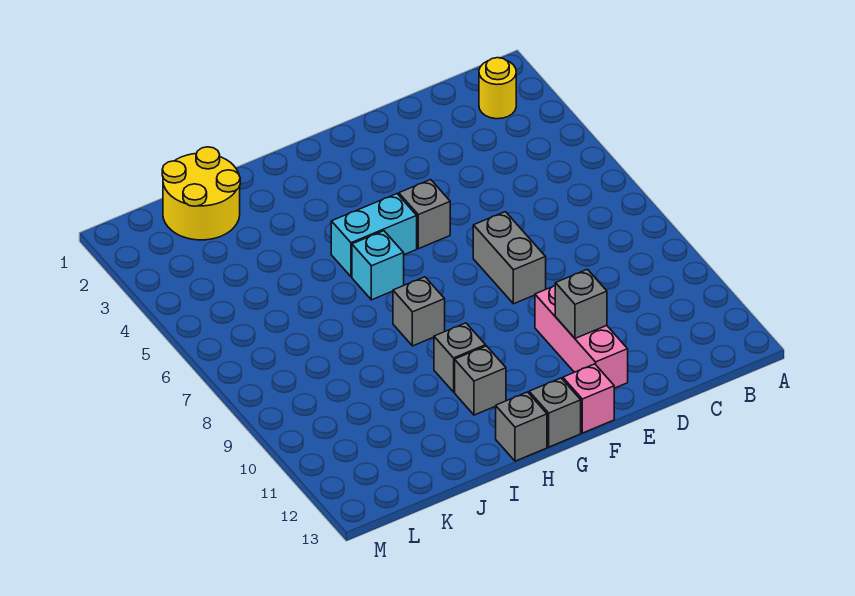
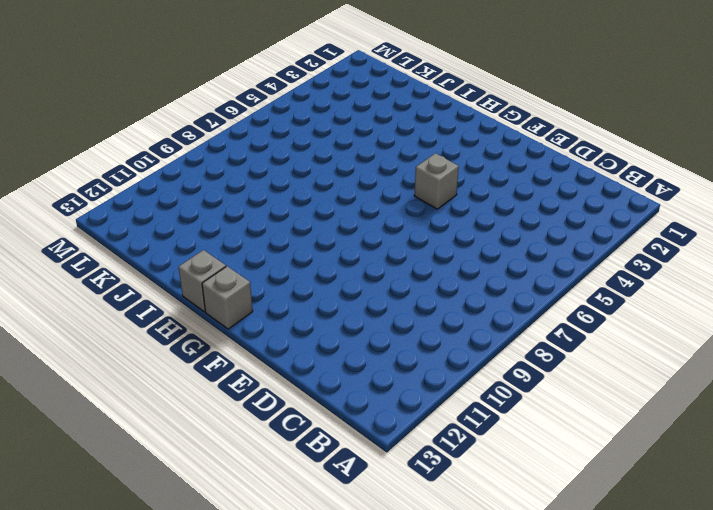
none -> yellow round brick B2 level 1
none -> grey brick E7:E8 level 1
none -> pink brick E10:E12 level 1

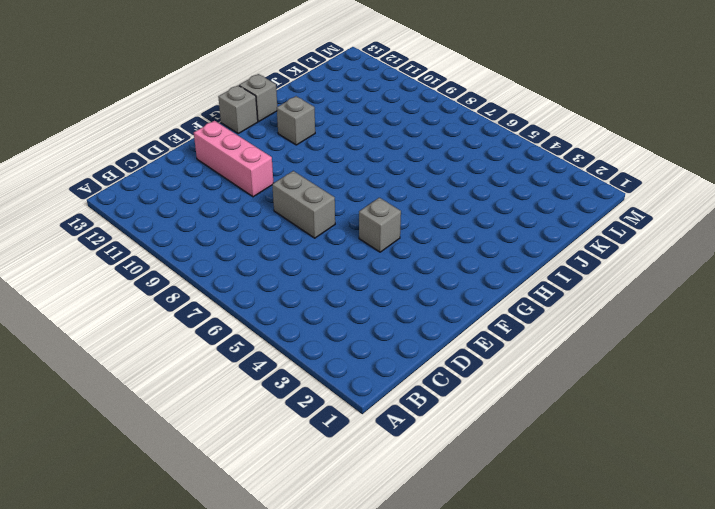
none -> yellow round brick B2 level 1
none -> pink brick F13 level 1
none -> cyan brick G5:H5 level 1

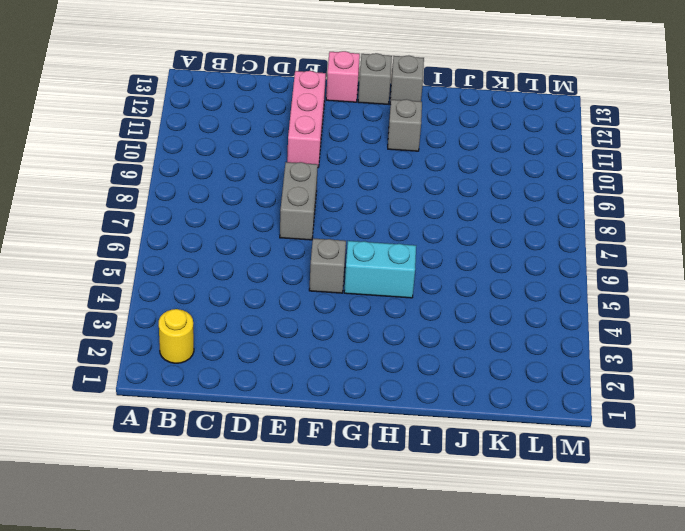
none -> cyan brick H6 level 1
none -> grey brick H8 level 1
none -> grey brick H10 level 1

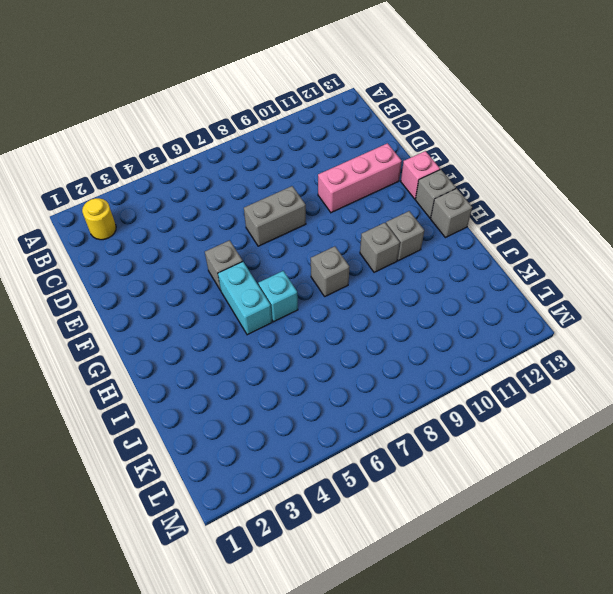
none -> yellow round brick J1:K2 level 1
none -> grey brick E11 level 2

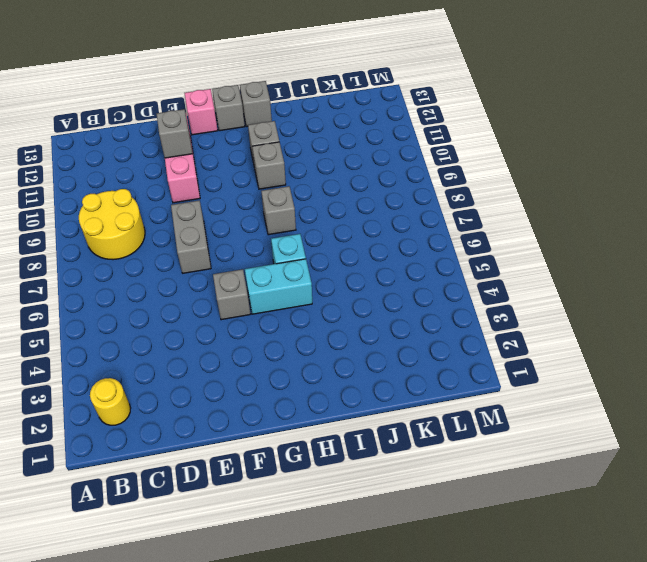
yellow round brick B8:C9 level 1 -> yellow round brick J1:K2 level 1

